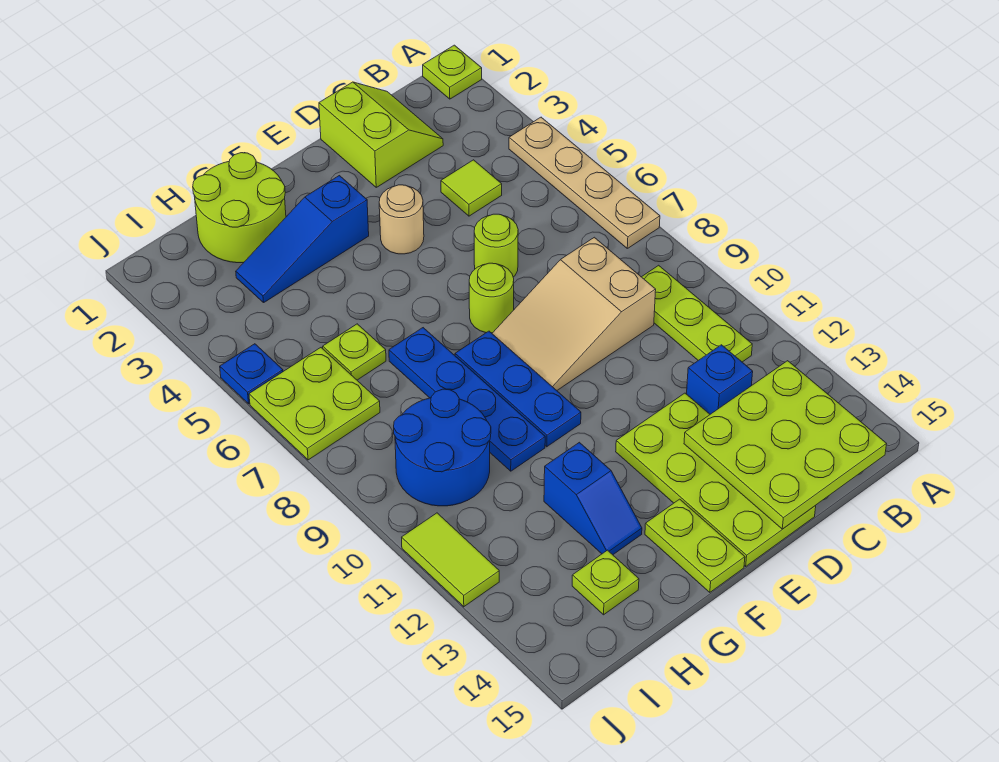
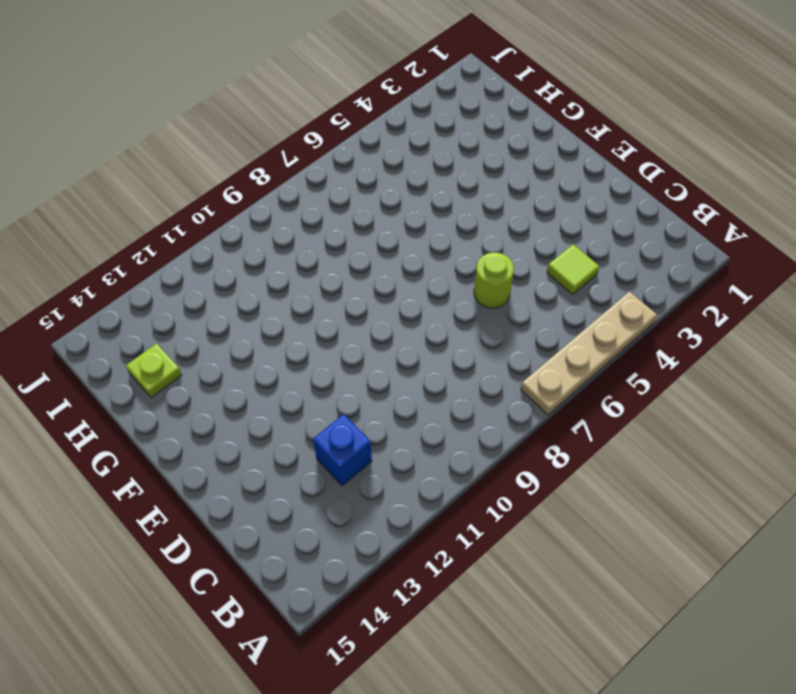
none -> lime plate A1 level 1
none -> lime plate B9:B11 level 1
none -> lime slope C1:D2 level 1 top D

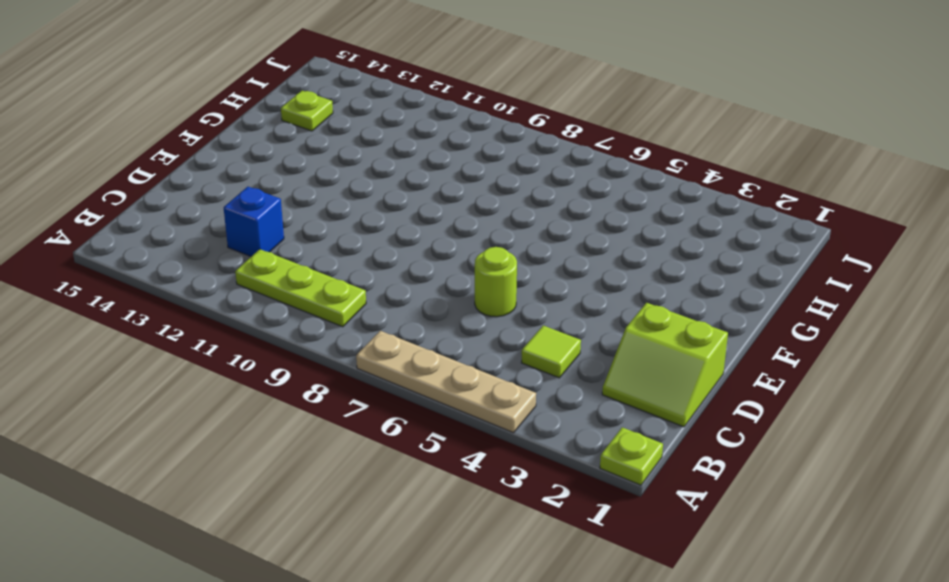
none -> tan slope C8:E9 level 1 top C
none -> lime plate D12:E15 level 1
none -> tan round brick E4 level 1

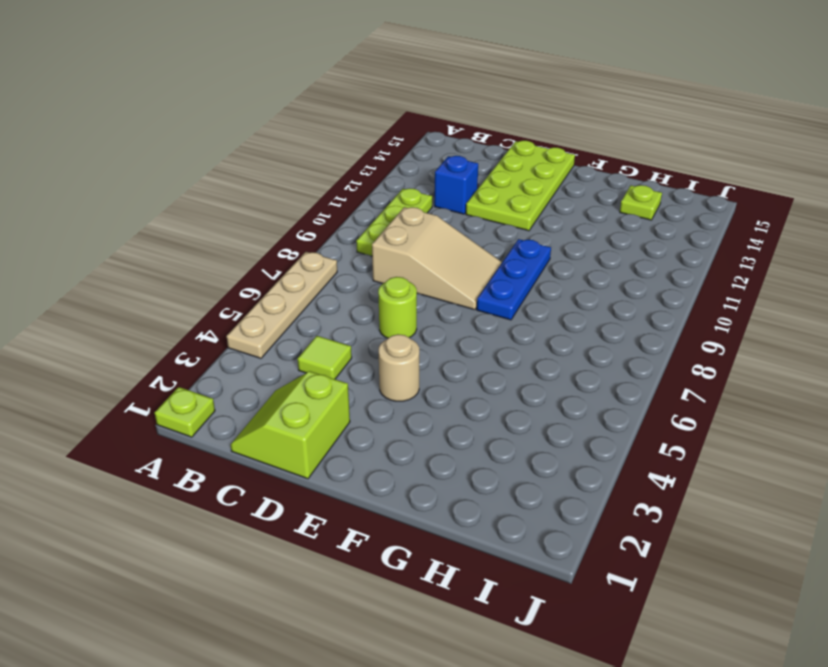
none -> lime round brick E7 level 1
none -> blue slope F3:H3 level 1 top F
none -> lime plate F14:F15 level 1

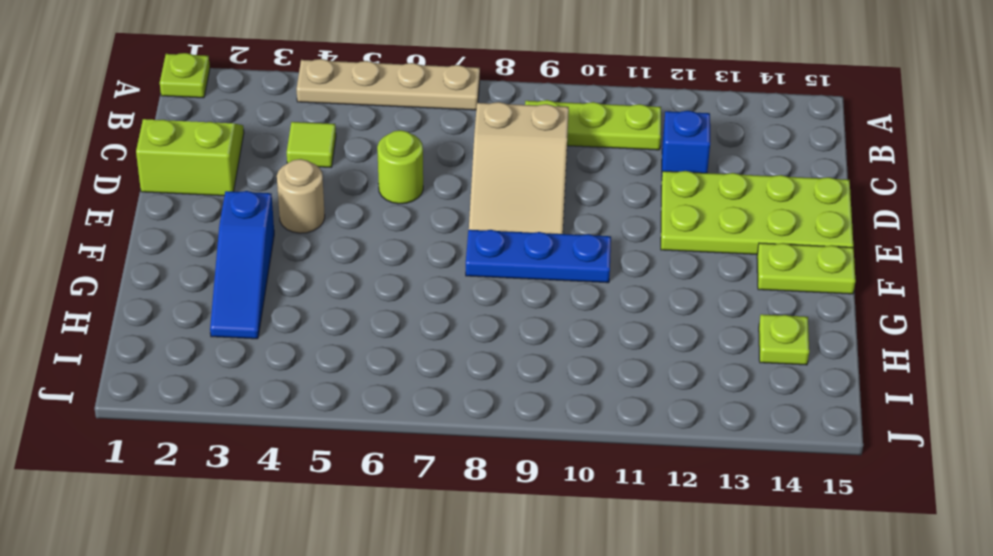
none -> lime round brick E7 level 1
none -> lime round brick G1:H2 level 1
none -> blue plate G7:G10 level 1

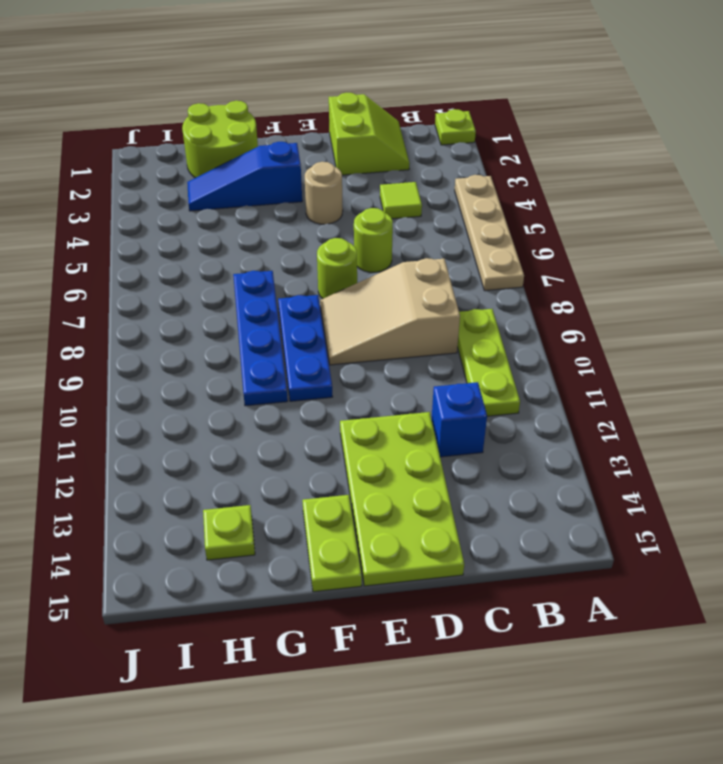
none -> blue slope G12:G13 level 1 top 12
none -> lime plate H6 level 1
none -> blue round brick H9:I10 level 1

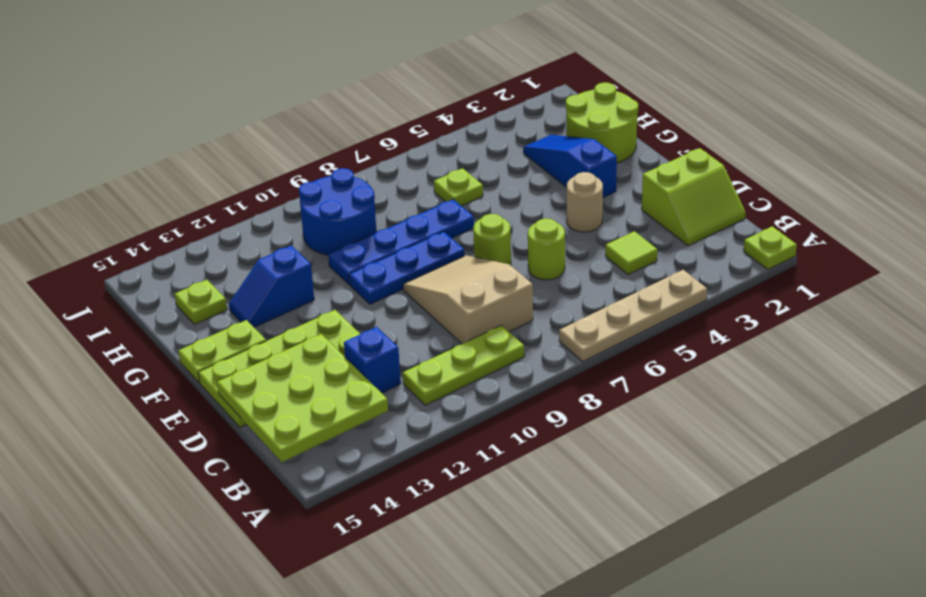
none -> lime plate I6:J7 level 1
none -> blue plate J5 level 1
none -> lime tile J11:J12 level 1

